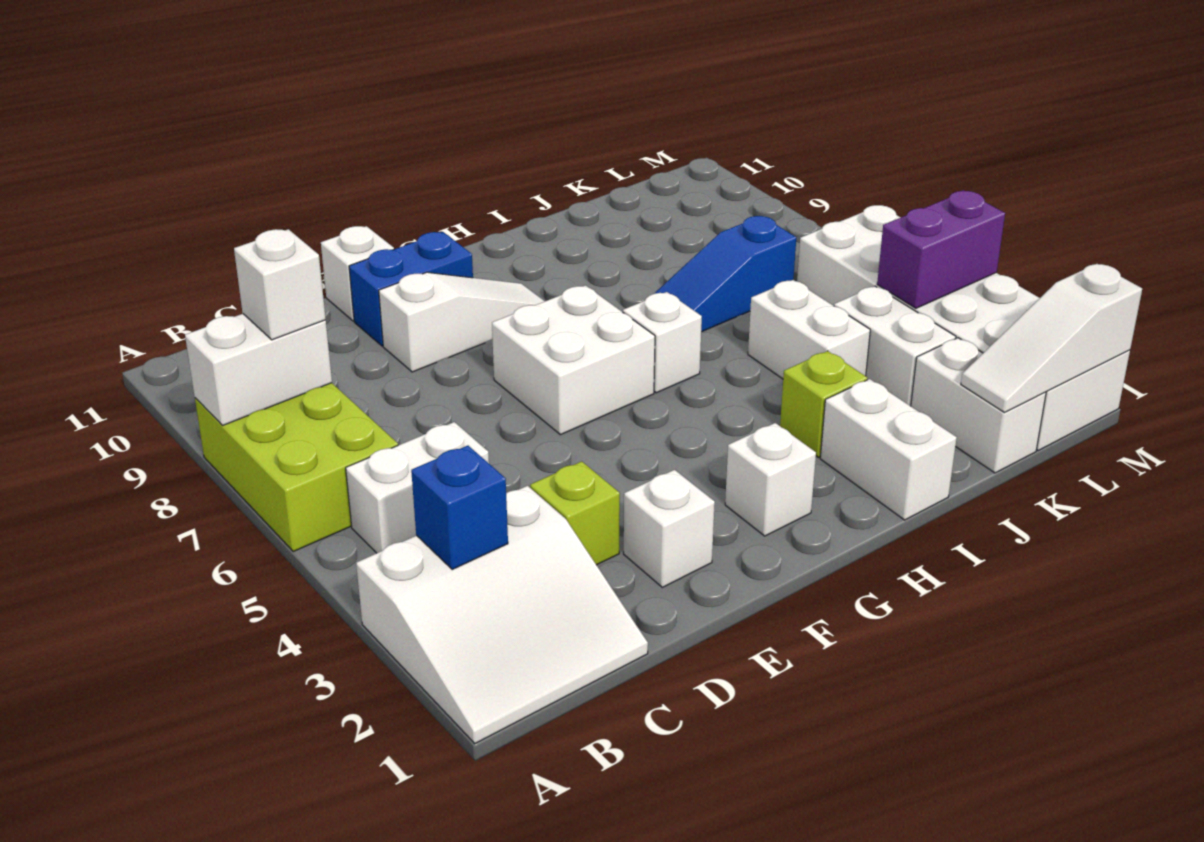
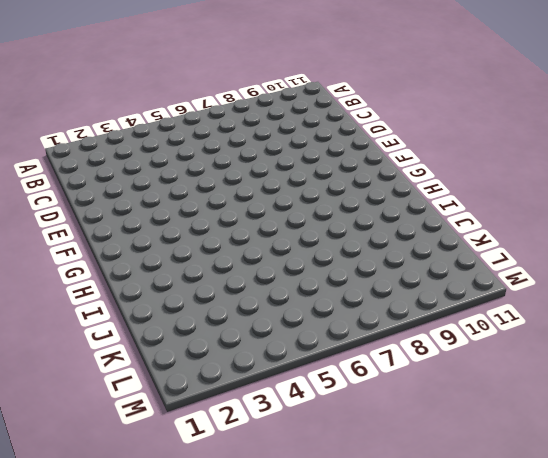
none -> white slope A1:C3 level 1 top 3
none -> lime brick A6:B8 level 1
none -> white brick B5:C5 level 1

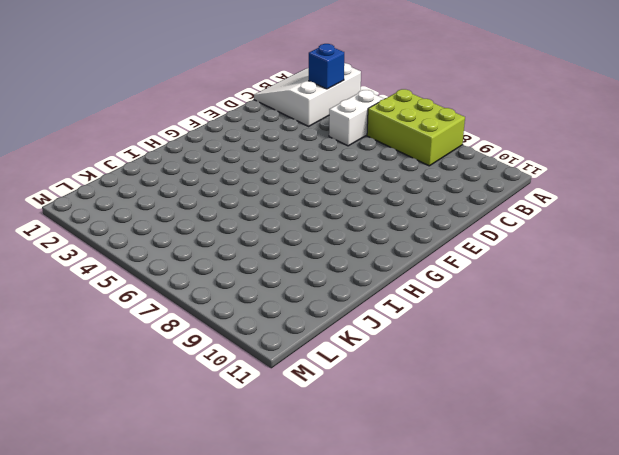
none -> lime brick D3 level 1
none -> white brick E2 level 1
none -> white slope E9:G9 level 1 top E

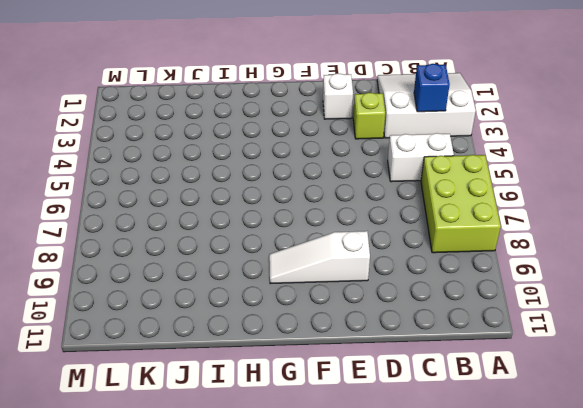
none -> blue brick E10:F10 level 1
none -> white brick E11 level 1
none -> white brick F6:G7 level 1

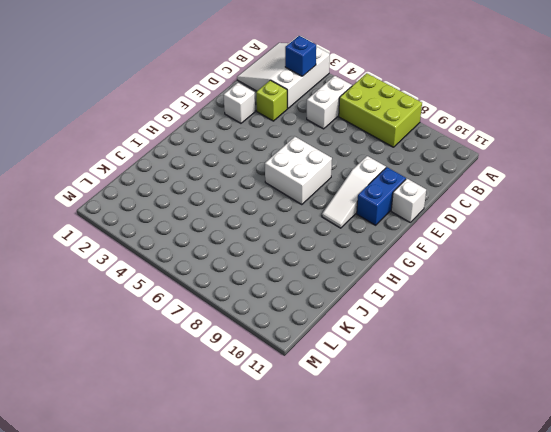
none -> white brick G2 level 1
none -> white brick H6 level 1
none -> white brick I1:I2 level 1

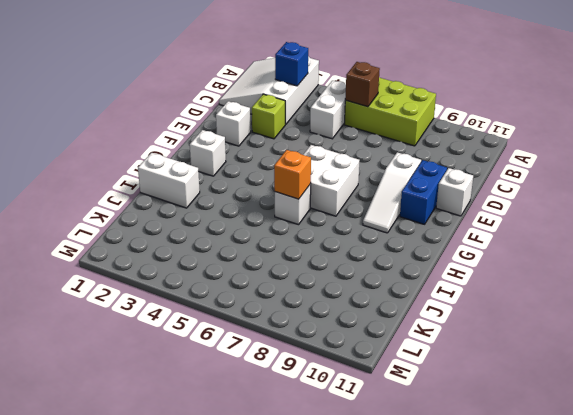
brown brick B6 level 2 -> none
orange brick H6 level 2 -> none
none -> lime brick I3 level 1
none -> blue slope I7:K7 level 1 top K
none -> white brick J4:J5 level 1

